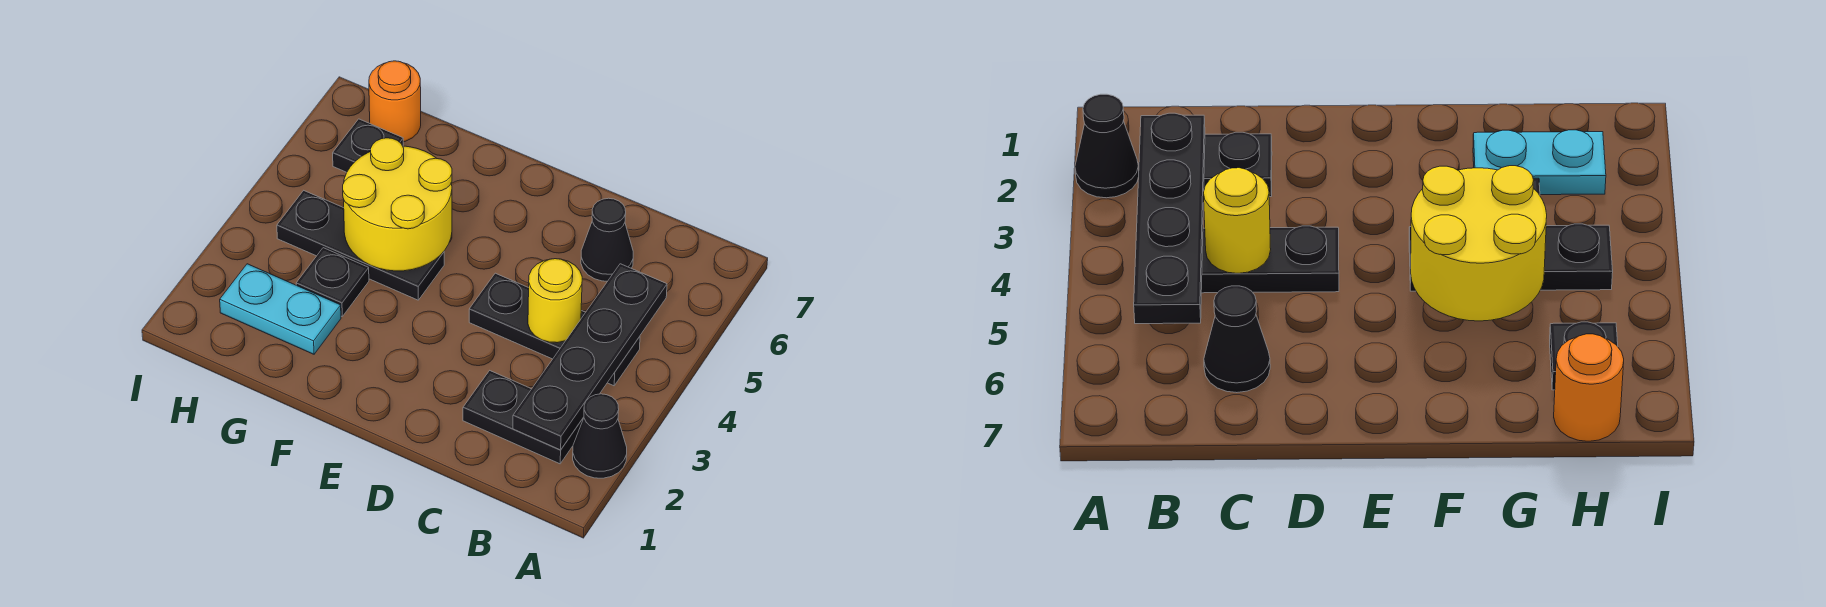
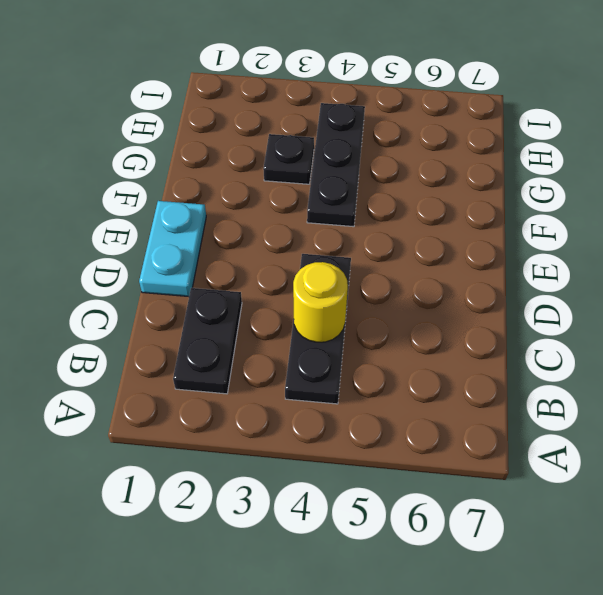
cyan plate D1:E1 level 1 -> cyan plate G2:H2 level 1
none -> black cone A2 level 1
none -> black cone C6 level 1
none -> black plate H6 level 1

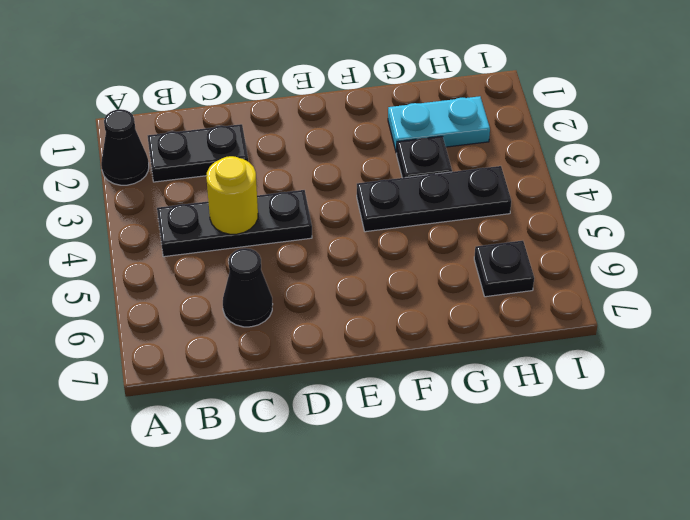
none -> orange round brick H7 level 1
none -> black plate B2:B5 level 2
none -> yellow round brick F4:G5 level 2

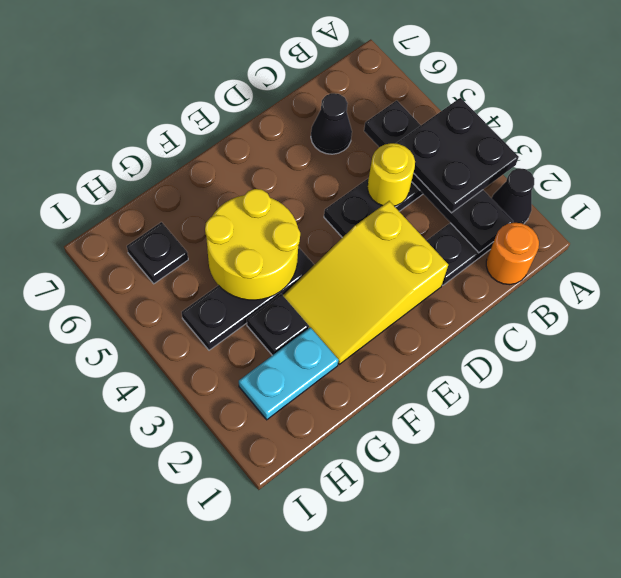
black plate A3:B4 level 3 -> none
orange round brick B1 level 1 -> orange round brick H7 level 1
yellow slope D2:F3 level 1 top D -> none

